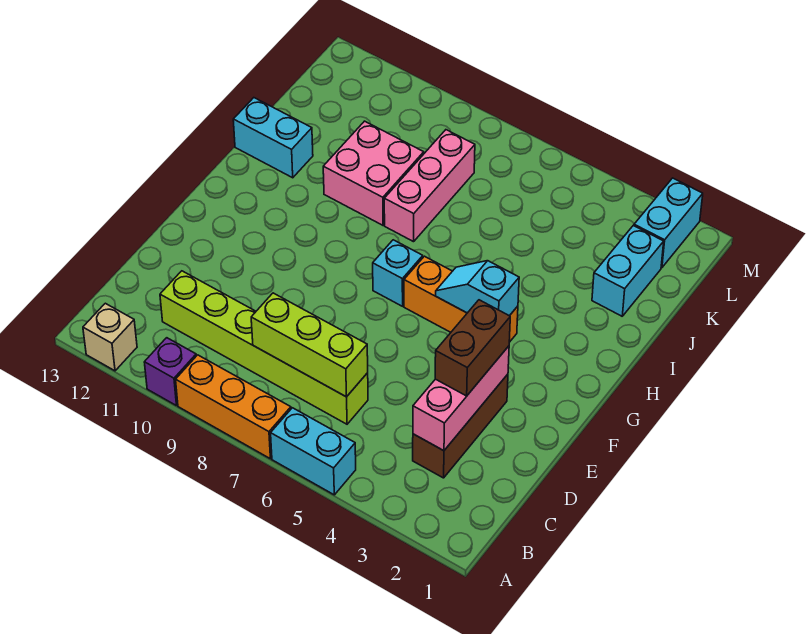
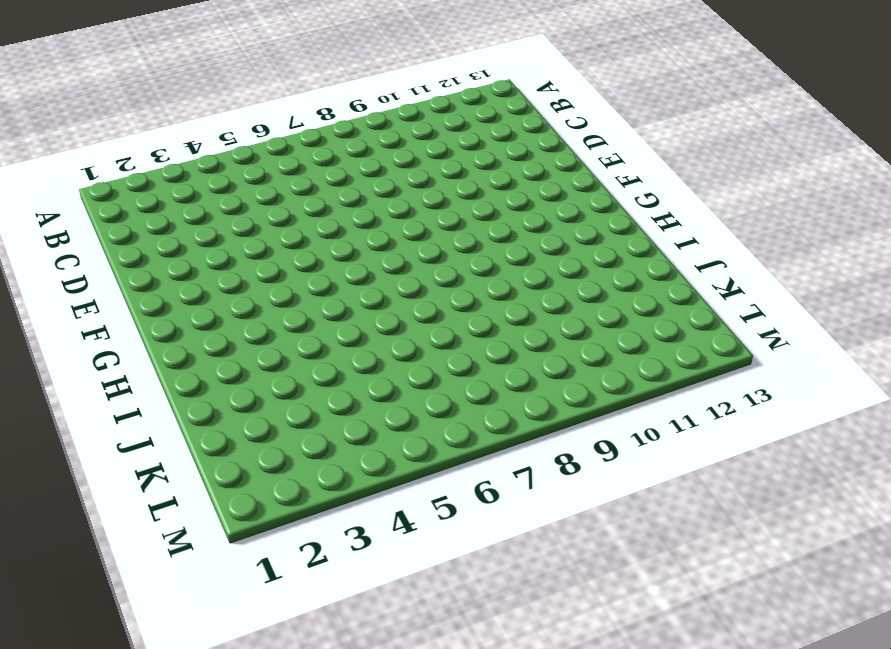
none -> cyan brick A5:A6 level 1
none -> orange brick A7:A9 level 1
none -> purple brick A10 level 1

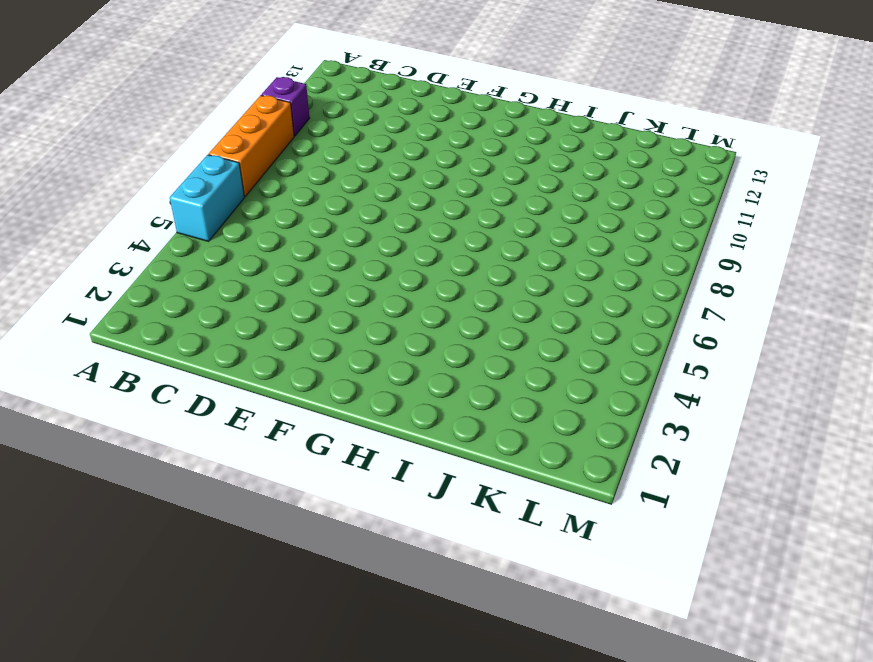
none -> tan brick A12 level 1
none -> brown brick C3:E3 level 1
none -> lime brick C6:C11 level 1

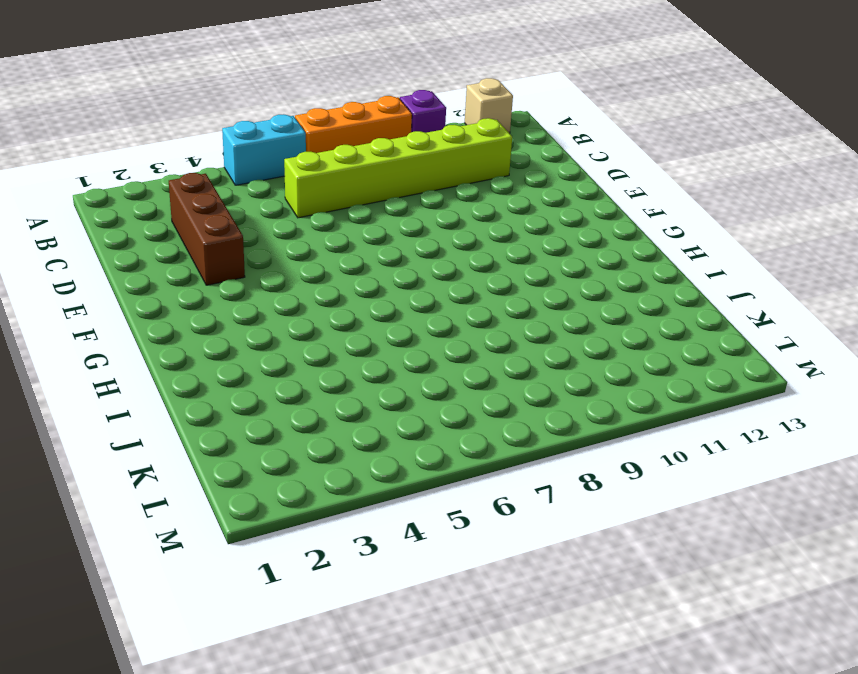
none -> orange brick G4:G6 level 1
none -> cyan brick G7 level 1
none -> pink brick I8:K8 level 1

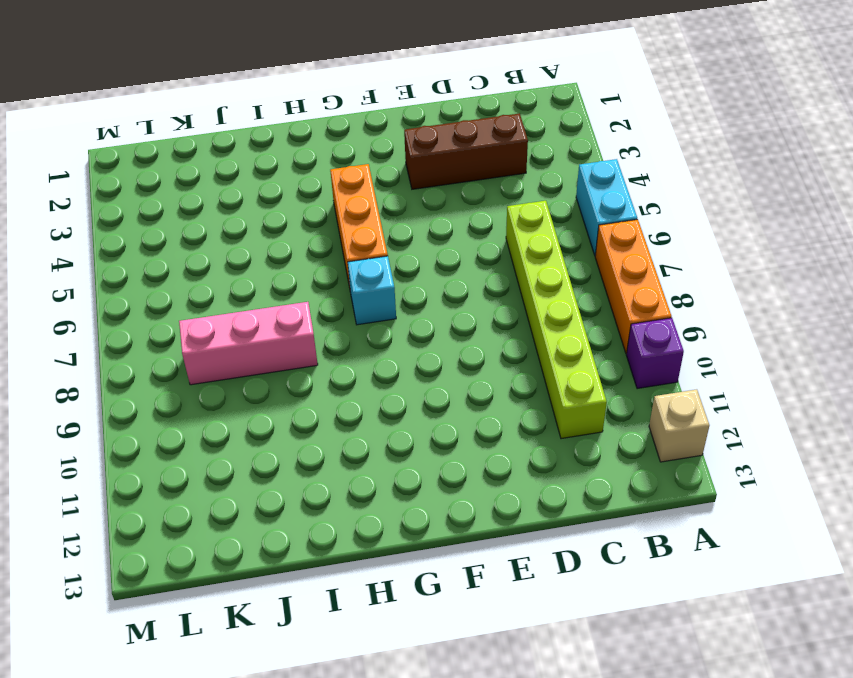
none -> pink brick I9:J10 level 1
none -> cyan brick I12:I13 level 1
none -> cyan brick J2:K2 level 1

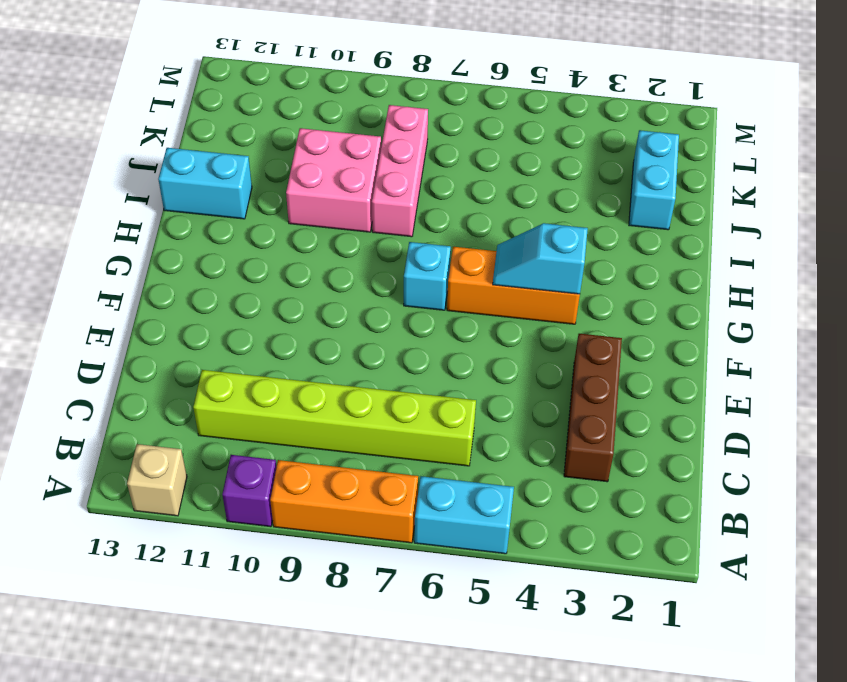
none -> cyan brick L2:M2 level 1
none -> pink brick C3:E3 level 2
none -> lime brick C6:C8 level 2

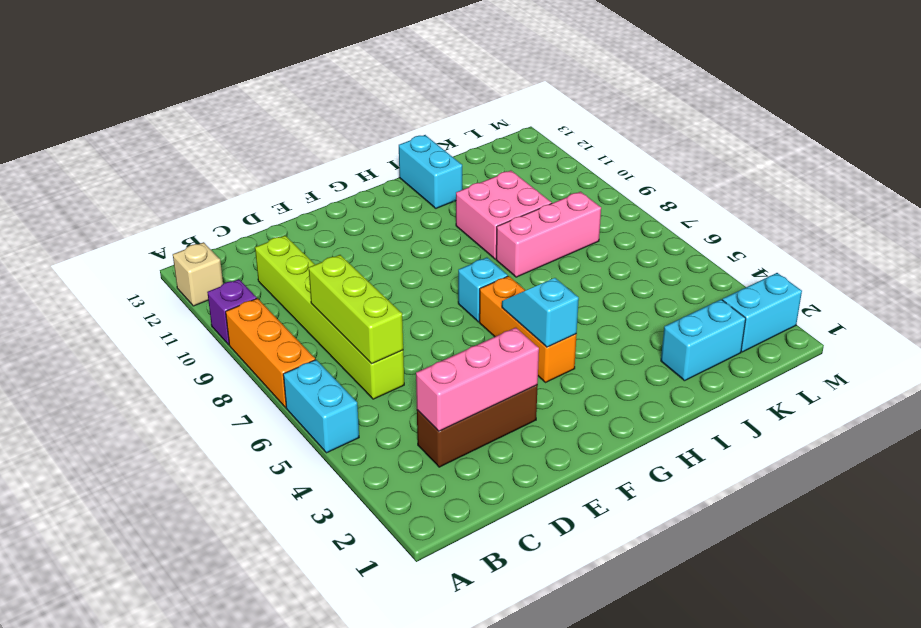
none -> brown brick D3:E3 level 3

